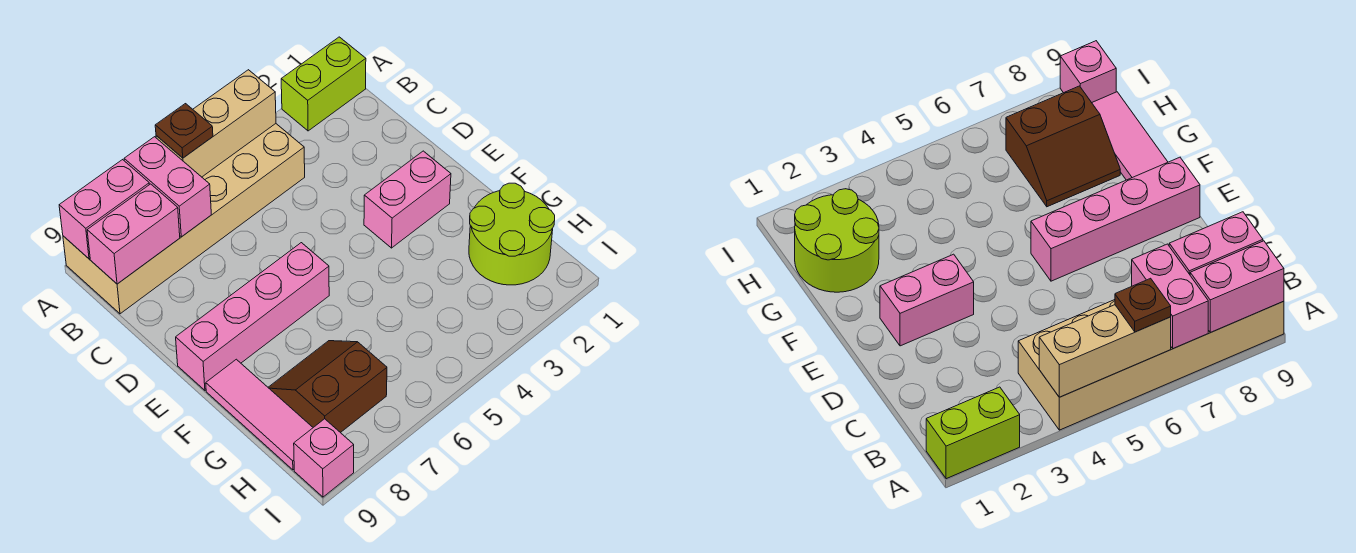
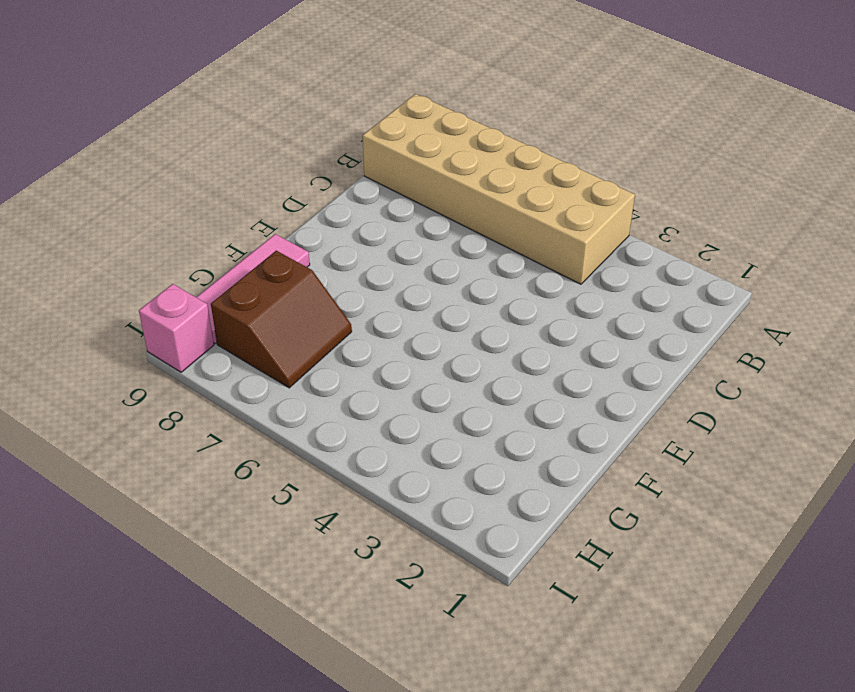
brown slope G7:H8 level 1 top 8 -> brown slope G7:H8 level 1 top H
none -> lime brick A1:A2 level 1
none -> pink brick E2:E3 level 1
none -> pink brick E6:E9 level 1

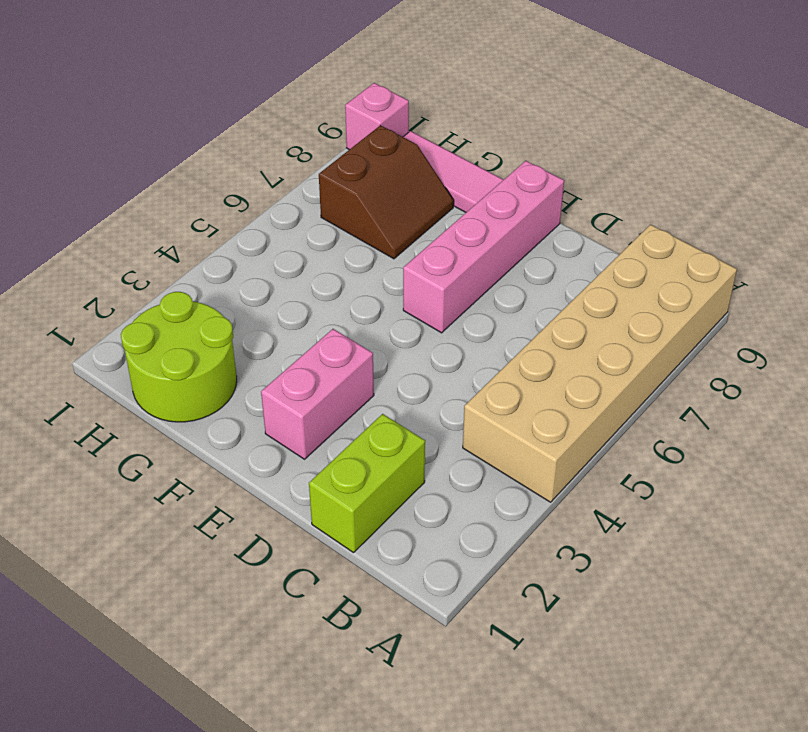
lime brick C1:C2 level 1 -> lime brick A1:A2 level 1
none -> tan brick A4:A6 level 2
none -> pink brick A7:B7 level 2
none -> pink brick A8:A9 level 2

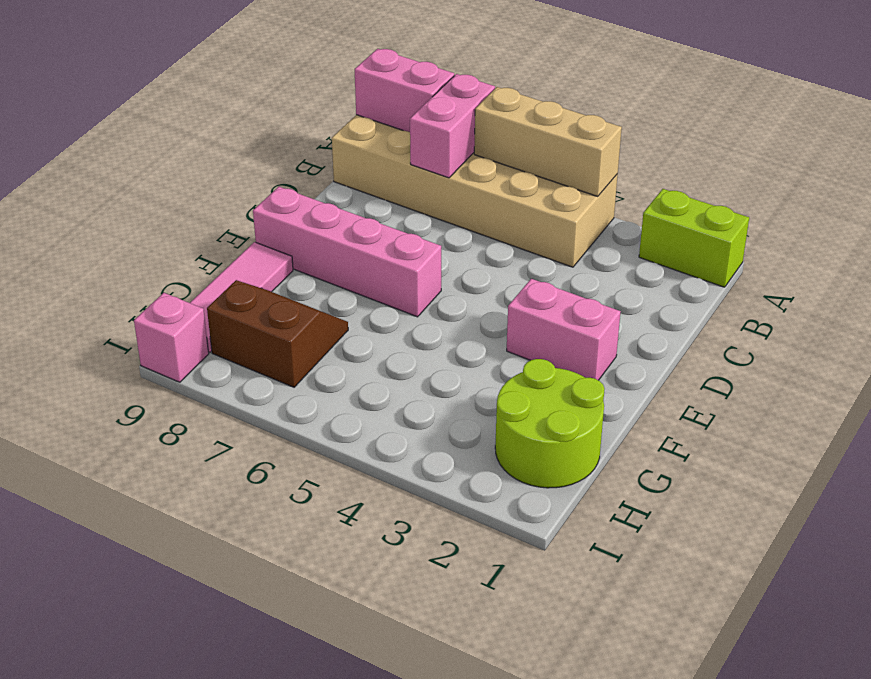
none -> pink brick B8:B9 level 2
none -> brown plate A6 level 3

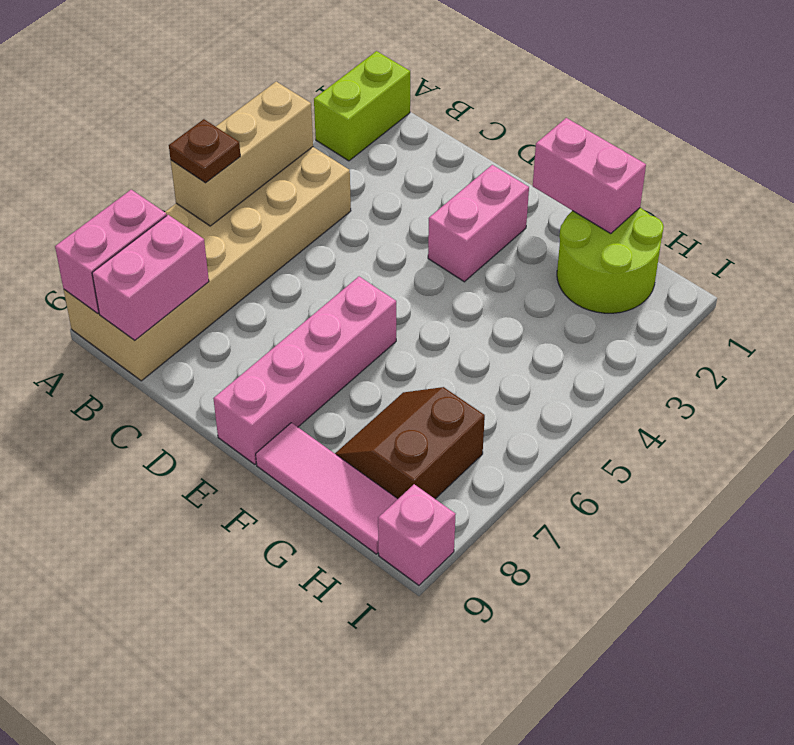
pink brick F1:G1 level 2 -> pink brick A7:B7 level 2

